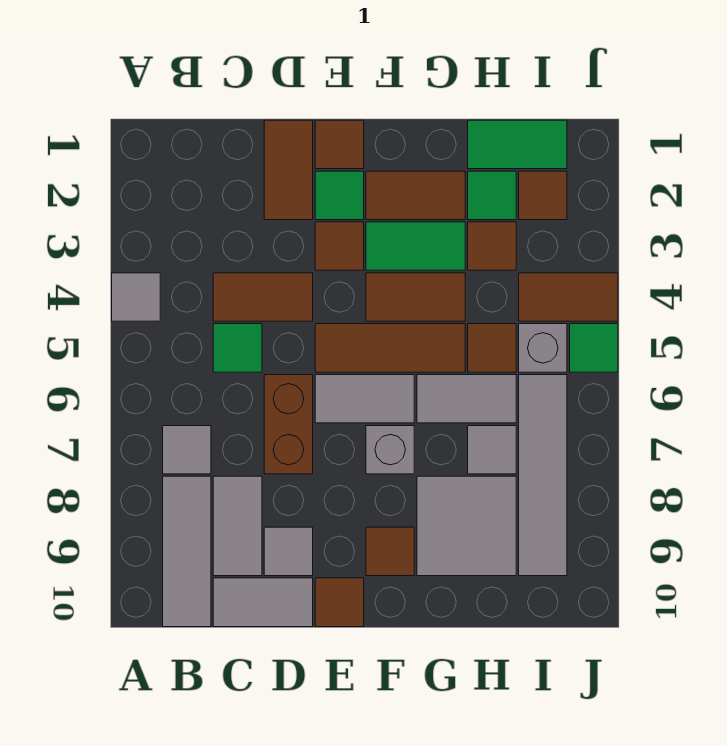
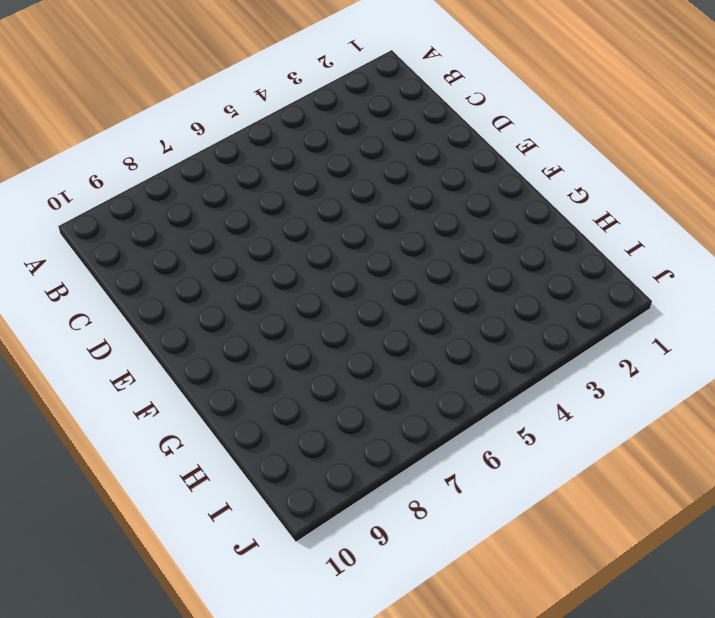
none -> grey tile A4 level 1
none -> grey tile B7 level 1
none -> grey tile B8:B10 level 1
none -> brown tile C4:D4 level 1

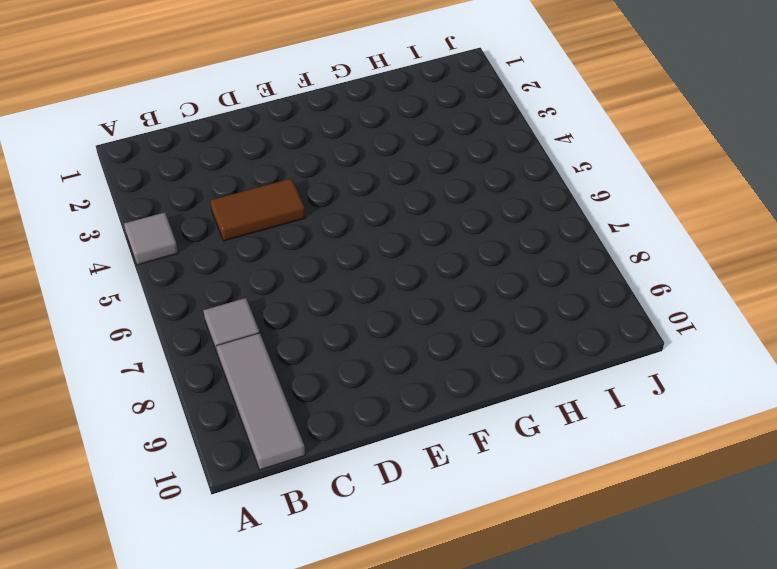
none -> green tile C5 level 1
none -> grey tile C8:C9 level 1
none -> grey tile C10:D10 level 1
none -> brown tile D1:D2 level 1

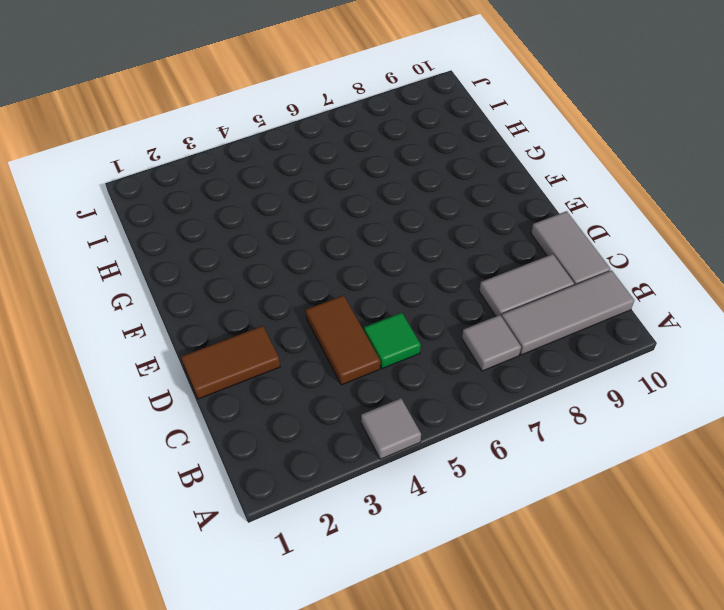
none -> brown brick D6:D7 level 1
none -> grey tile D9 level 1
none -> brown tile E1 level 1
none -> green tile E2 level 1

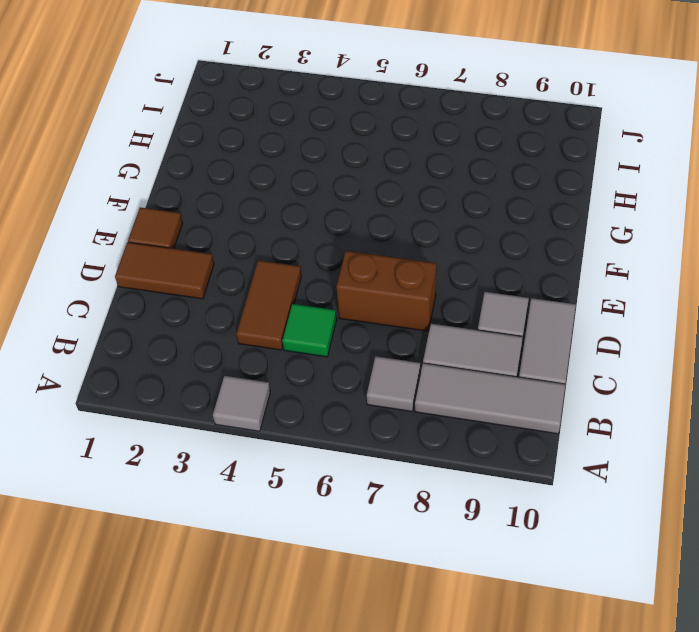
none -> green tile E2 level 1
none -> brown tile E3 level 1
none -> brown tile E5:G5 level 1
none -> grey tile E6:F6 level 1

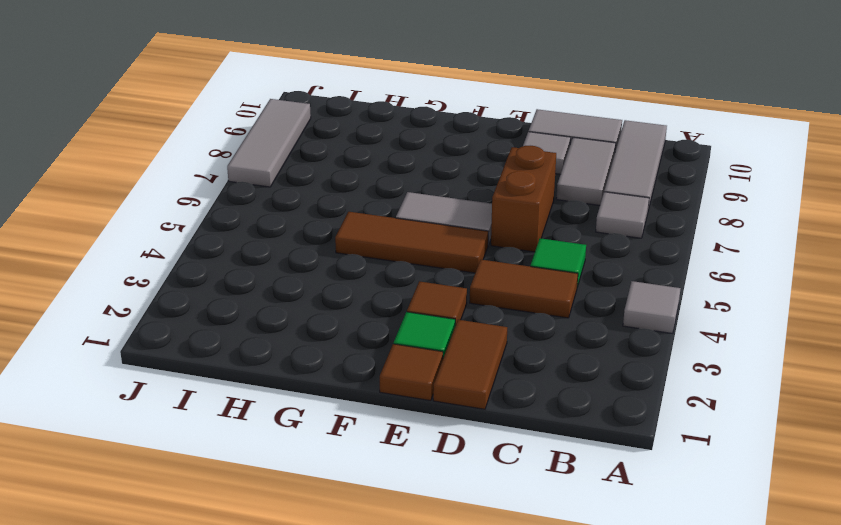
grey tile J7:J9 level 1 -> none
none -> brown tile E10 level 1
none -> brown tile F2:G2 level 1
none -> green tile F3:G3 level 1
none -> brown tile F4:G4 level 1

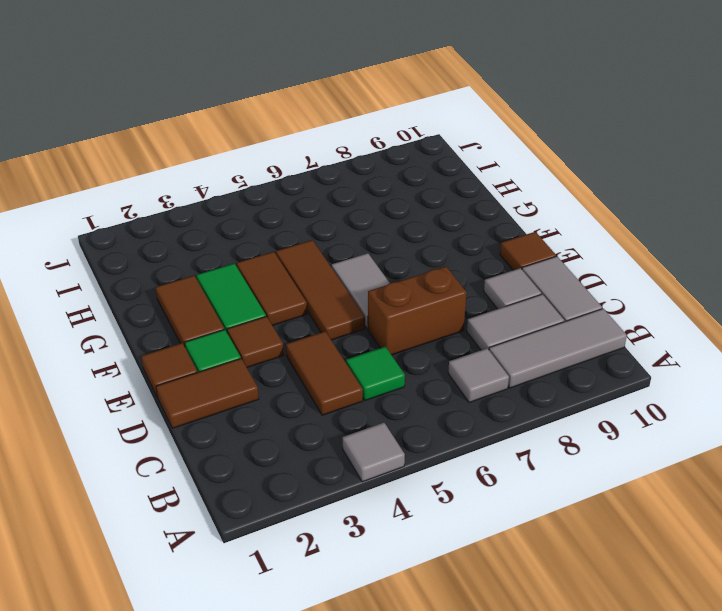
none -> grey brick F7 level 1
none -> brown tile F9 level 1
none -> grey tile G6:H6 level 1
none -> grey tile G8:H9 level 1

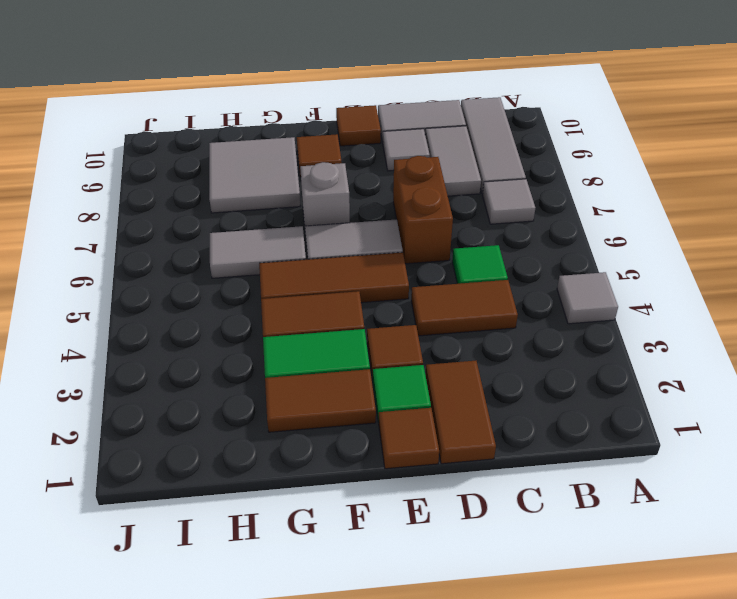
none -> green tile H1:I1 level 1
none -> green tile H2 level 1
none -> brown tile H3 level 1
none -> brown tile H5 level 1

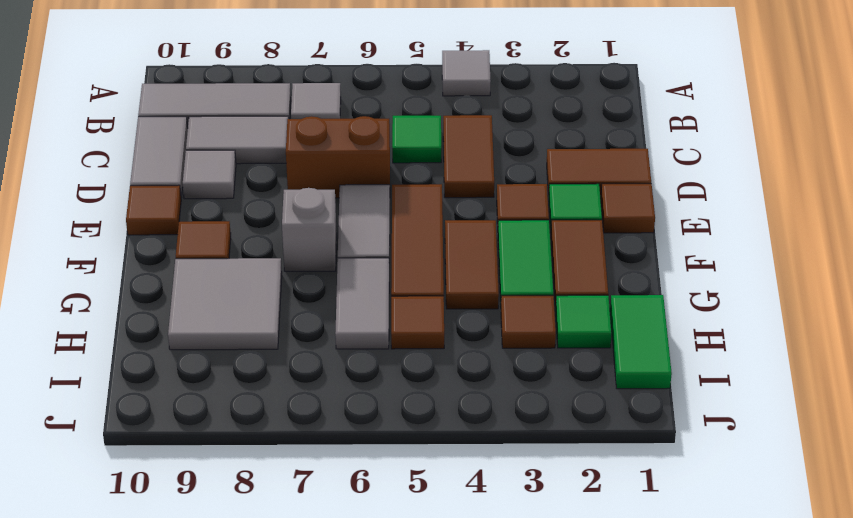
none -> grey tile H7 level 1
none -> brown tile I2 level 1
none -> brown tile I4:J4 level 1
none -> grey brick I5 level 1

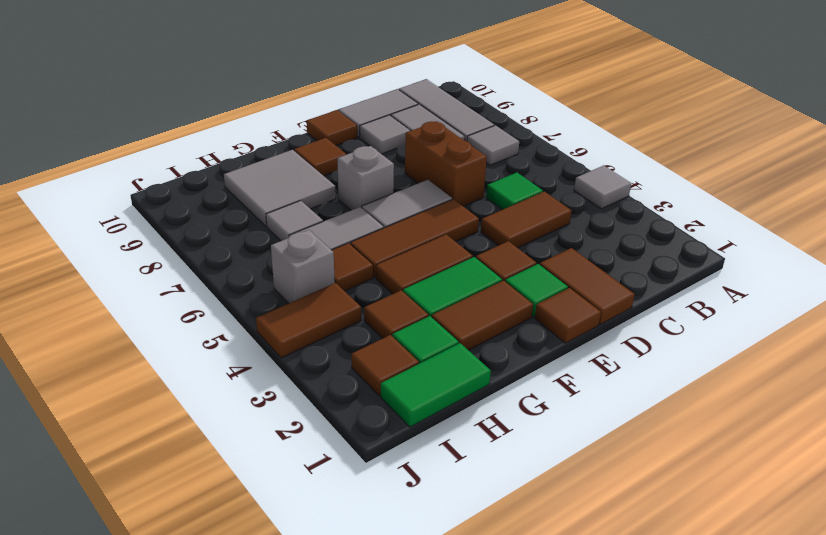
none -> grey tile I6:I9 level 1
none -> green tile J5 level 1

